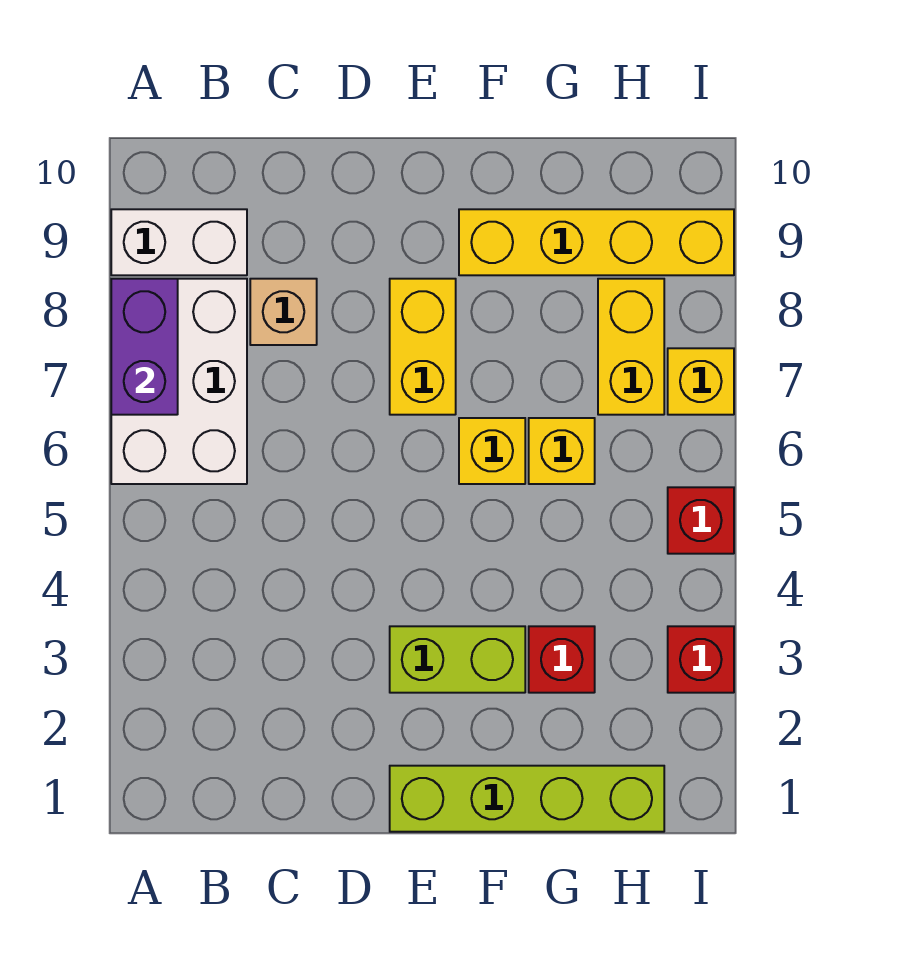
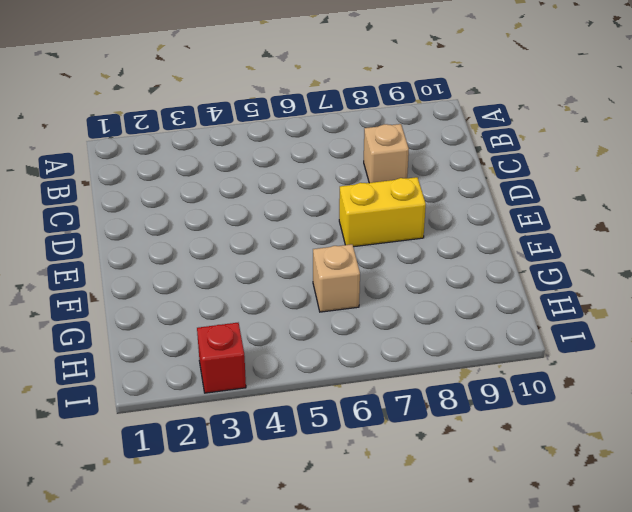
tan brick G6 level 1 -> yellow brick G6 level 1
none -> white brick A6:B8 level 1
none -> white brick A9:B9 level 1
none -> lime brick E1:H1 level 1

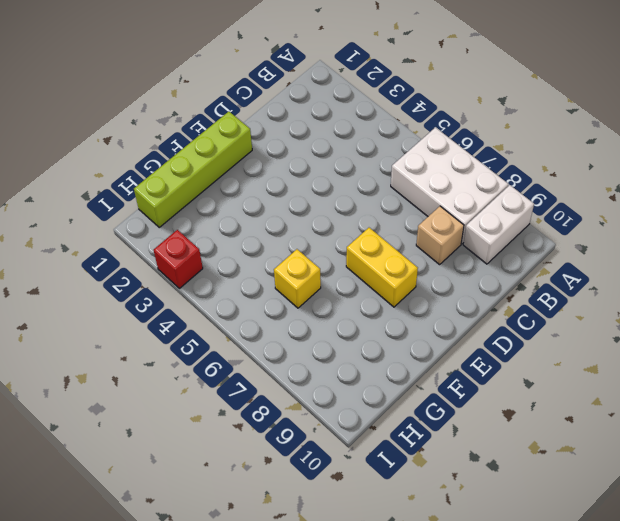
none -> lime brick E3:F3 level 1
none -> yellow brick F6 level 1
none -> yellow brick F9:I9 level 1

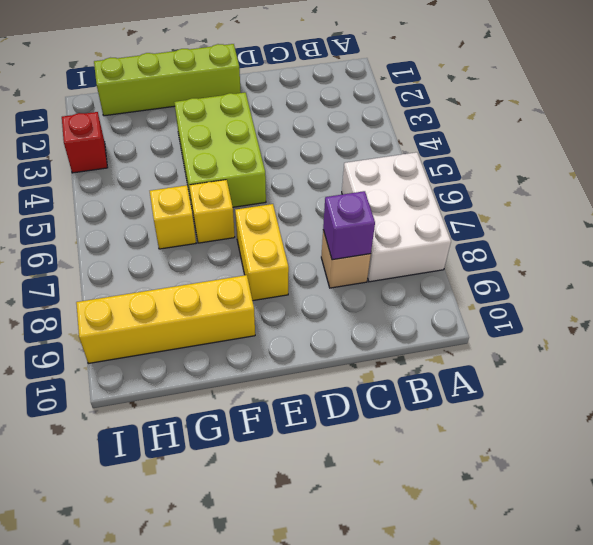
purple brick C8 level 2 -> none
lime brick E3:F5 level 1 -> lime brick E3:F3 level 1
none -> white brick A9:B9 level 1
none -> red brick G3 level 1
none -> yellow brick H7:H8 level 1

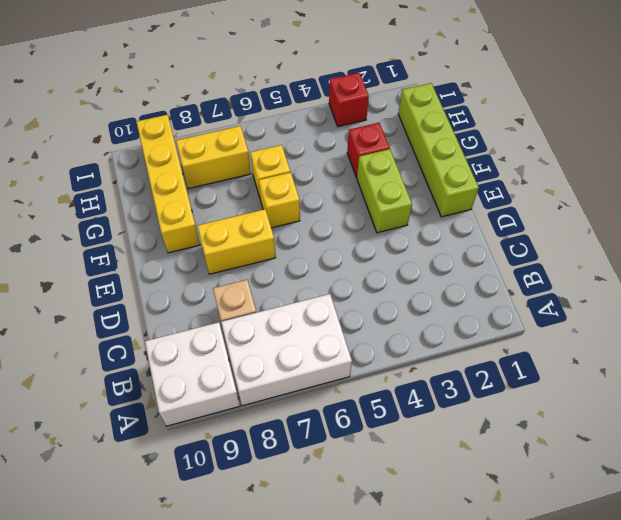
white brick A9:B10 level 1 -> white brick A9:B9 level 1
none -> red brick I5 level 1
none -> yellow brick I7 level 1
none -> purple brick A7:A8 level 2

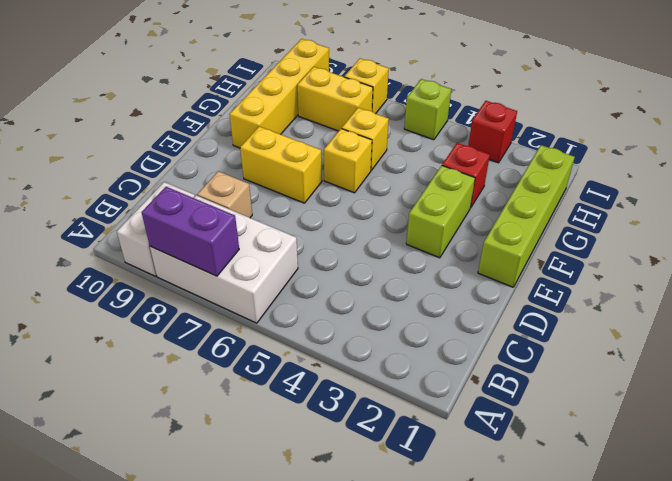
lime brick I5 level 1 -> red brick I5 level 1

